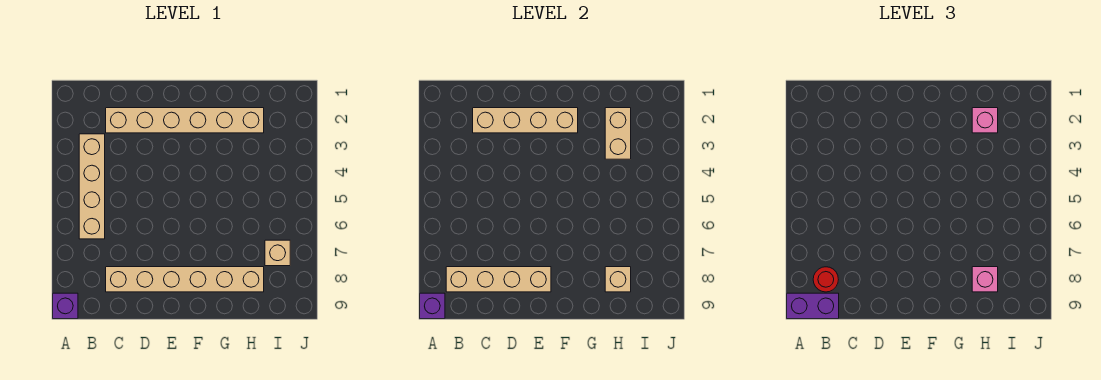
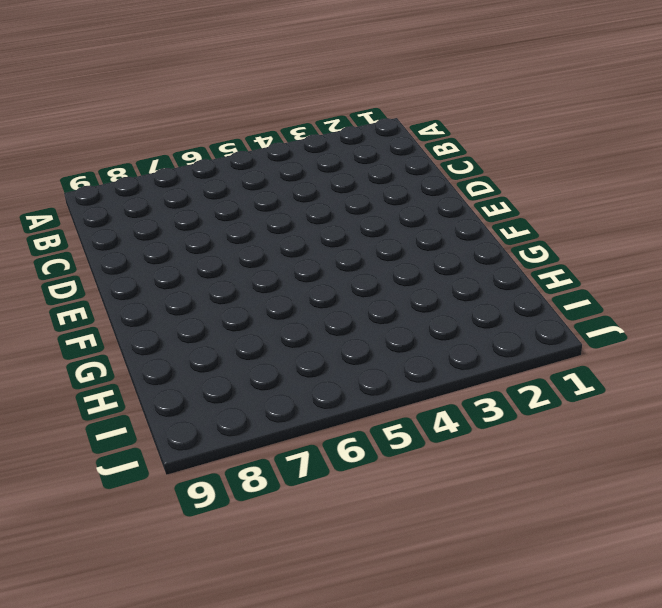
none -> purple brick A9 level 1
none -> tan brick B3:B6 level 1
none -> tan brick C2:H2 level 1

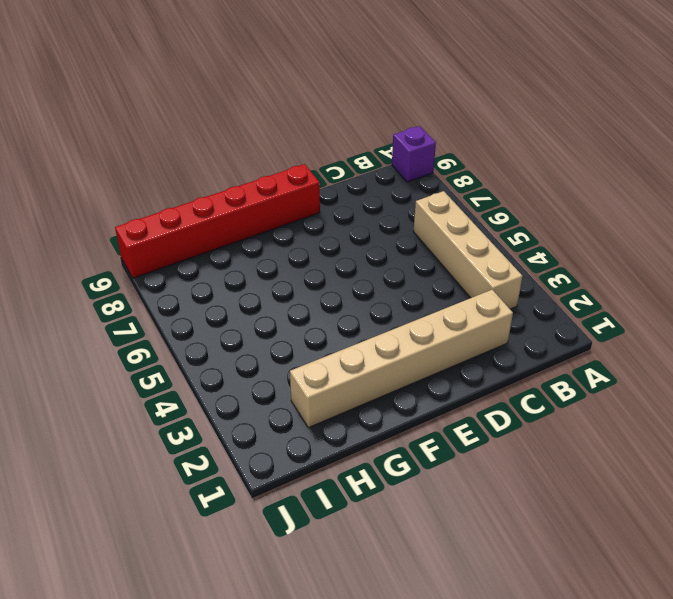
red brick E9:J9 level 1 -> none
none -> tan brick C8:H8 level 1
none -> tan brick I7 level 1
none -> purple brick A9 level 2

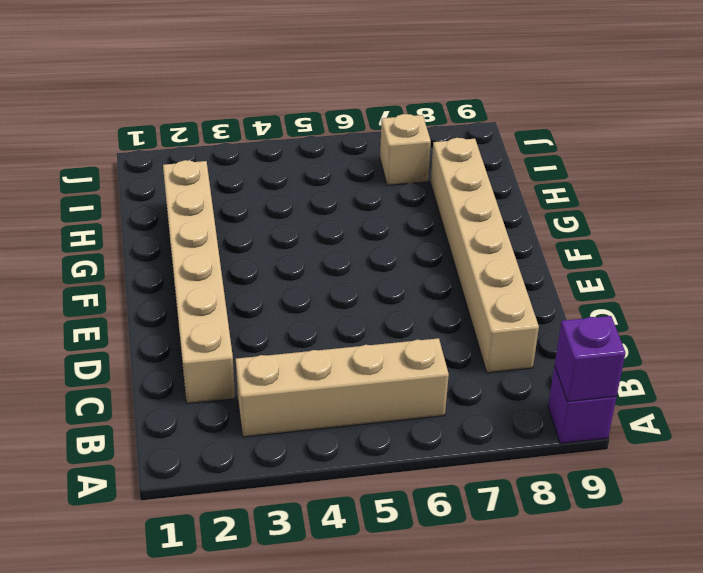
none -> tan brick B8:E8 level 2
none -> tan brick C2:F2 level 2
none -> tan brick H2:H3 level 2

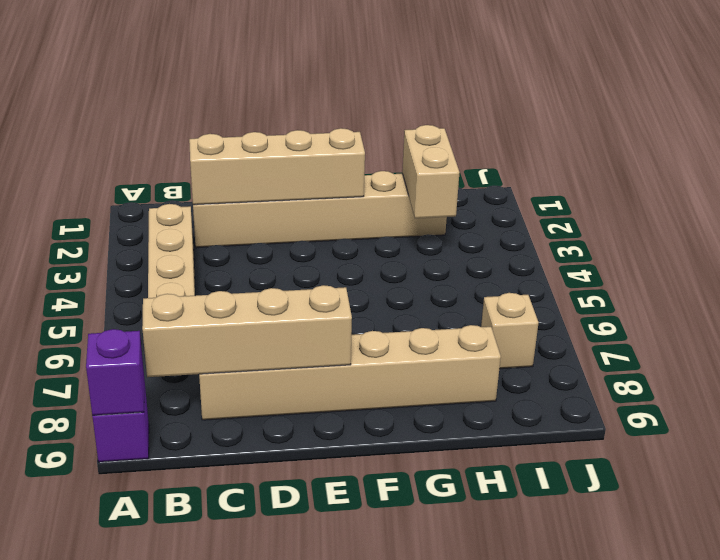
none -> tan brick H8 level 2
none -> purple brick A9:B9 level 3
none -> red round brick B8 level 3

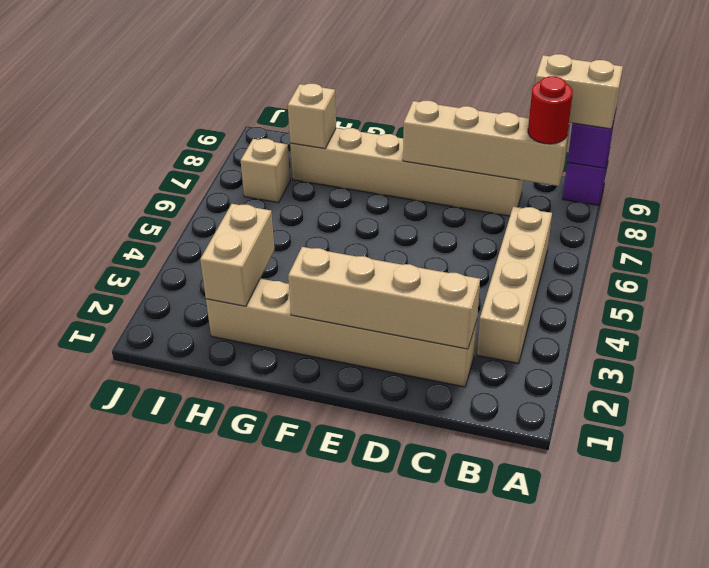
tan brick A9:B9 level 3 -> purple brick A9:B9 level 3
none -> pink brick H2 level 3
none -> pink brick H8 level 3

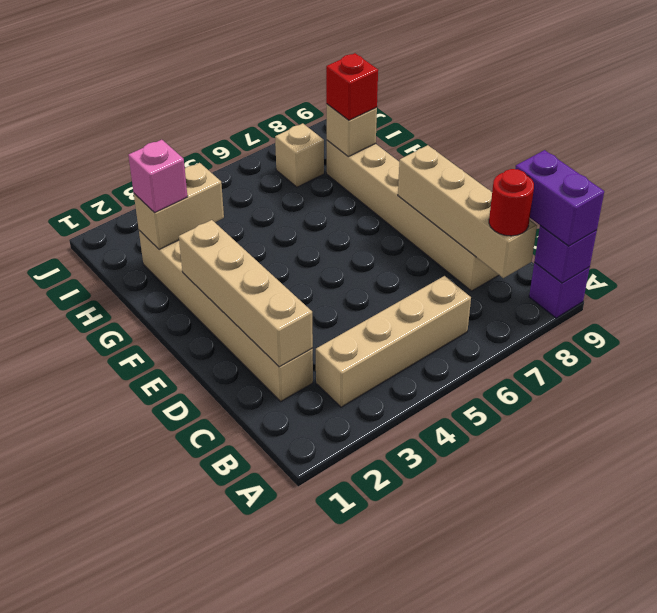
red brick H8 level 3 -> pink brick H8 level 3

